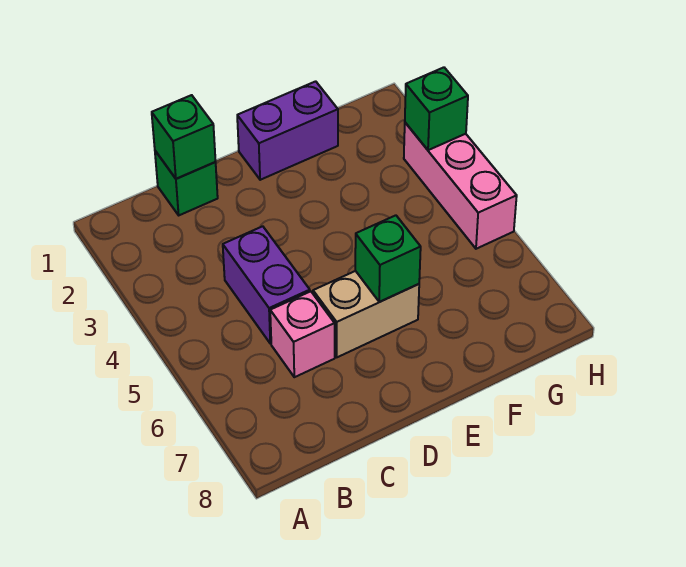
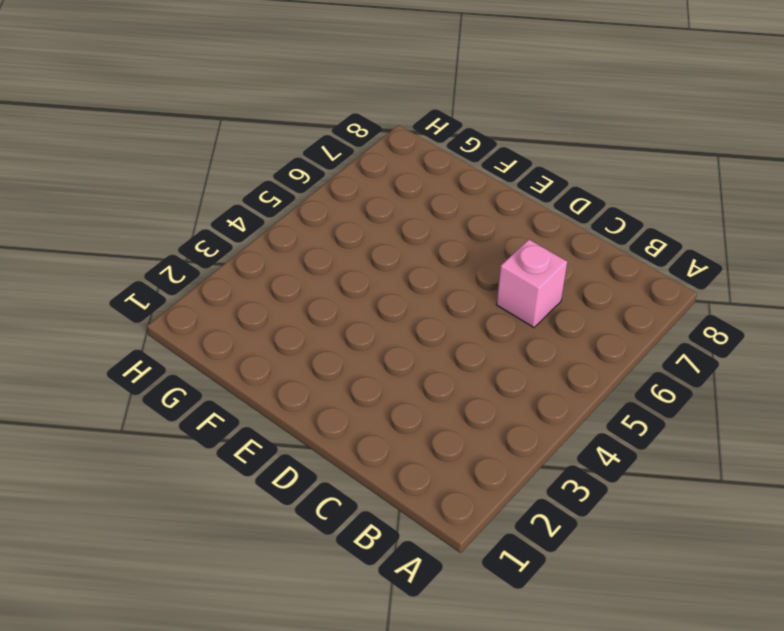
none -> green brick C1 level 1
none -> purple brick C4:C5 level 1

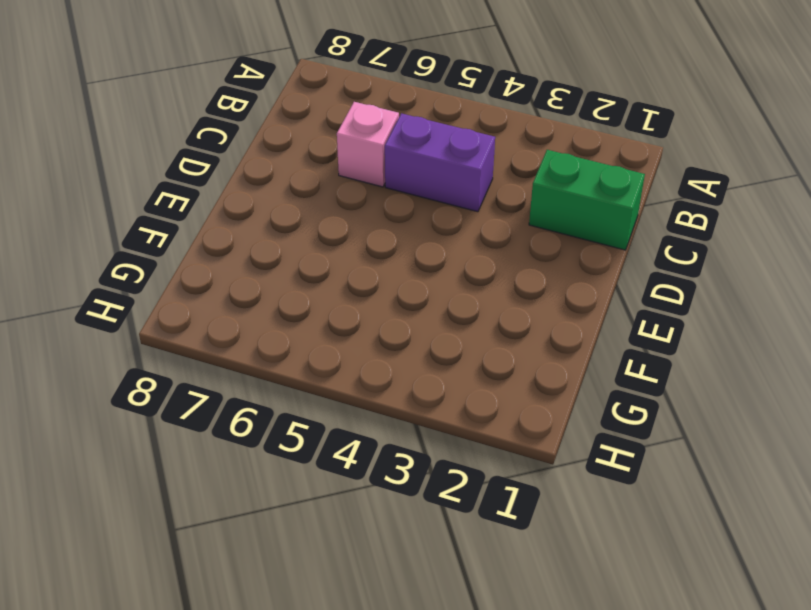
green brick C1:C2 level 1 -> green brick C1 level 1
none -> tan brick D6:E6 level 1
none -> purple brick E1:F1 level 1

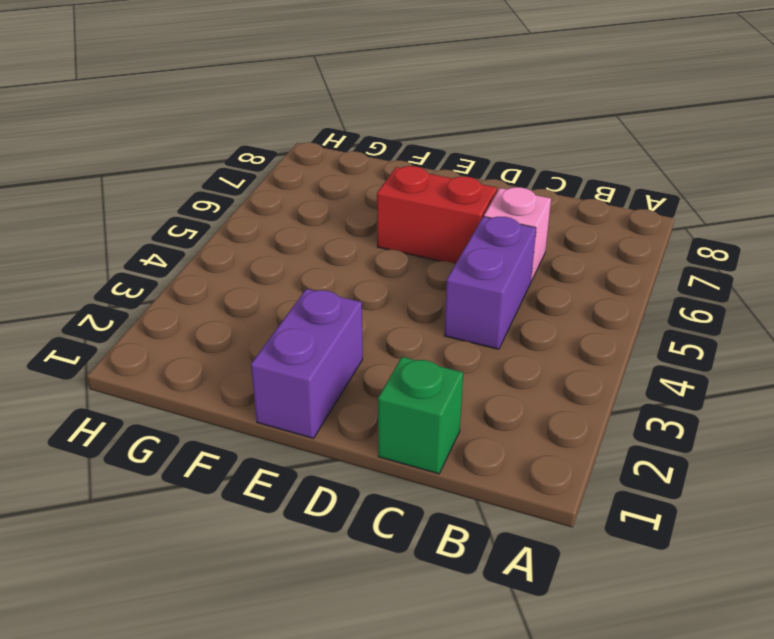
red brick D6:E6 level 1 -> tan brick D6:E6 level 1
purple brick E1:E2 level 1 -> purple brick E1:F1 level 1
none -> pink brick H3:H5 level 1
none -> green brick C1 level 2

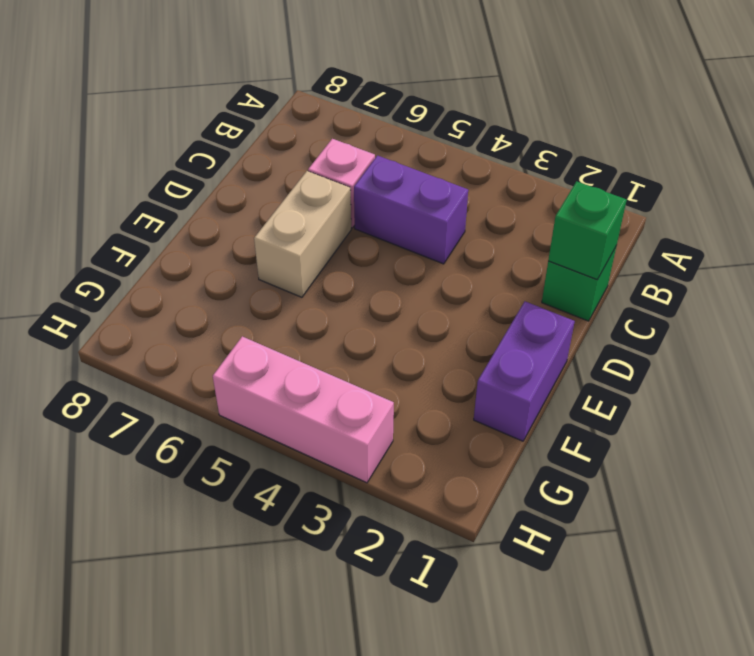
none -> green brick E6 level 2
none -> green brick H3 level 2

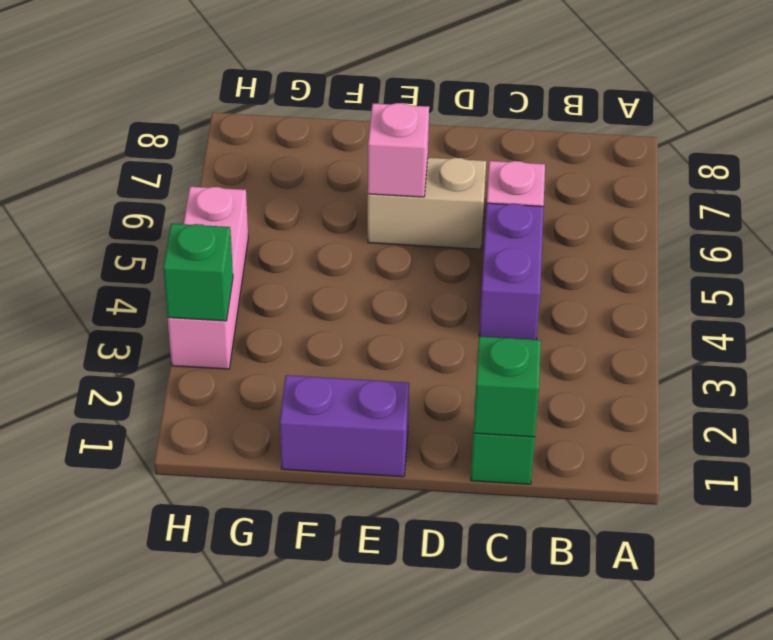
pink brick E6 level 2 -> green brick E6 level 2

